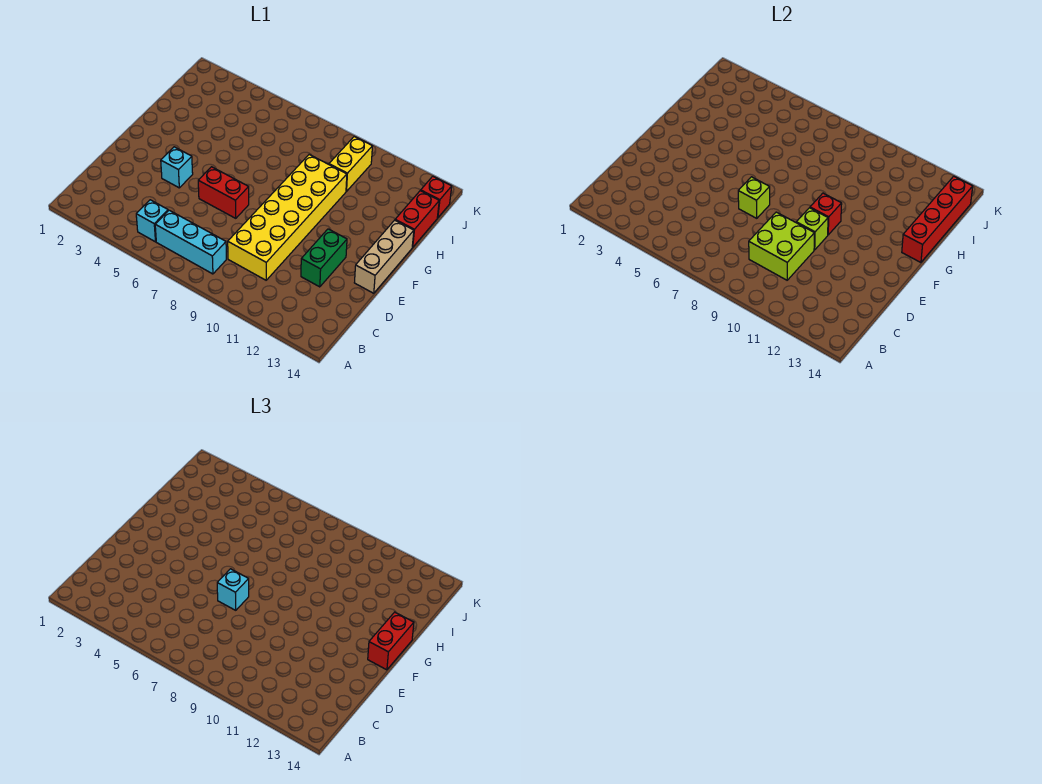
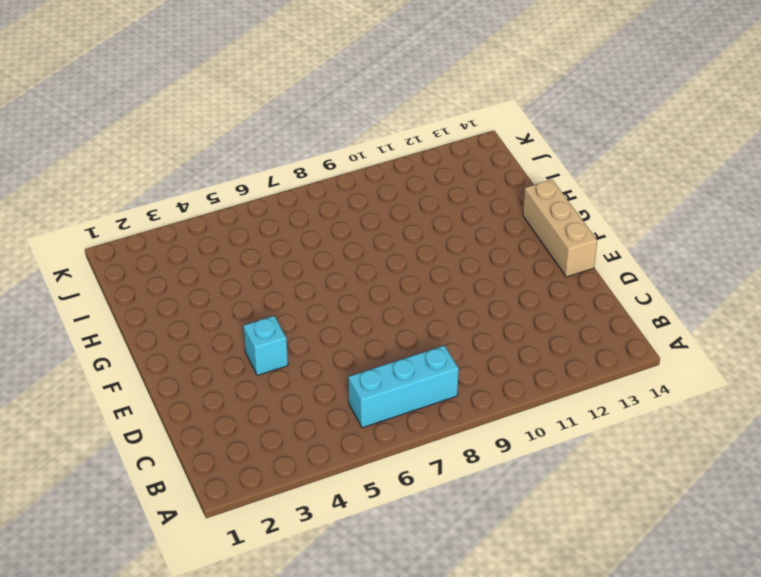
none -> cyan brick B5 level 1
none -> yellow brick C9:H10 level 1
none -> green brick D12:E12 level 1

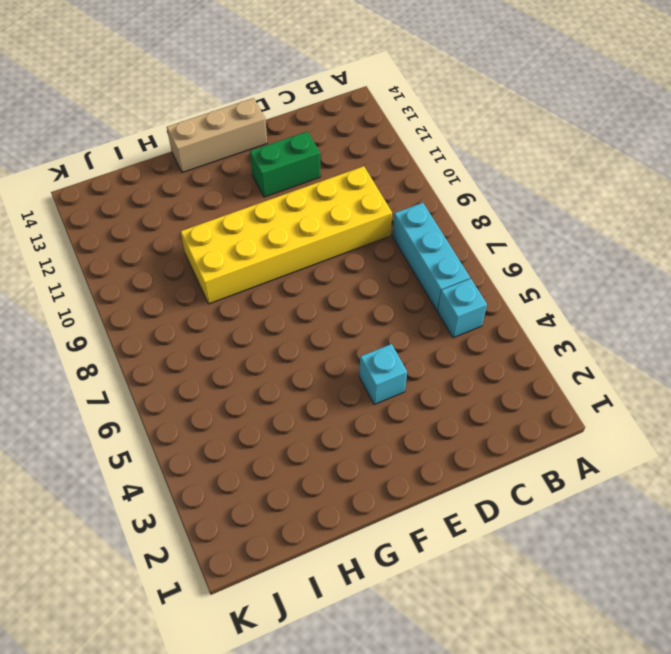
none -> red brick E6:E7 level 1
none -> red brick H14:I14 level 1
none -> yellow brick I10:J10 level 1

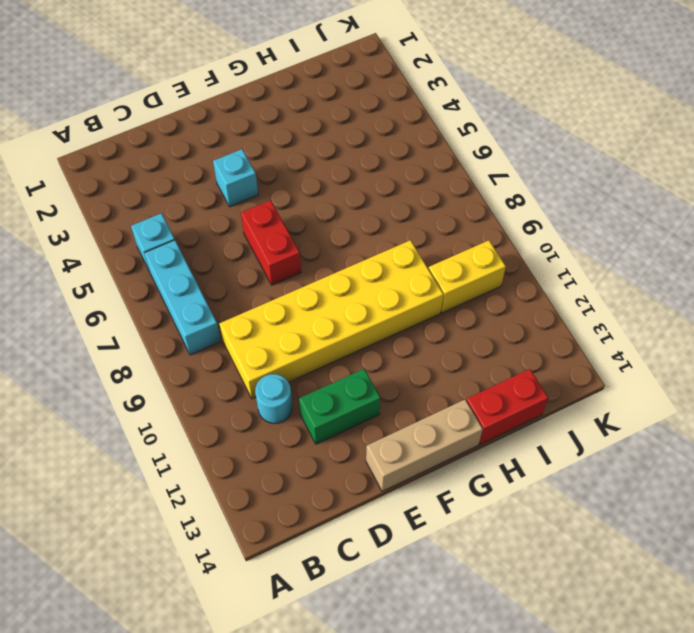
cyan round brick C11 level 1 -> none
none -> red brick J14 level 1
none -> lime brick C9:D10 level 2
none -> lime brick E7 level 2

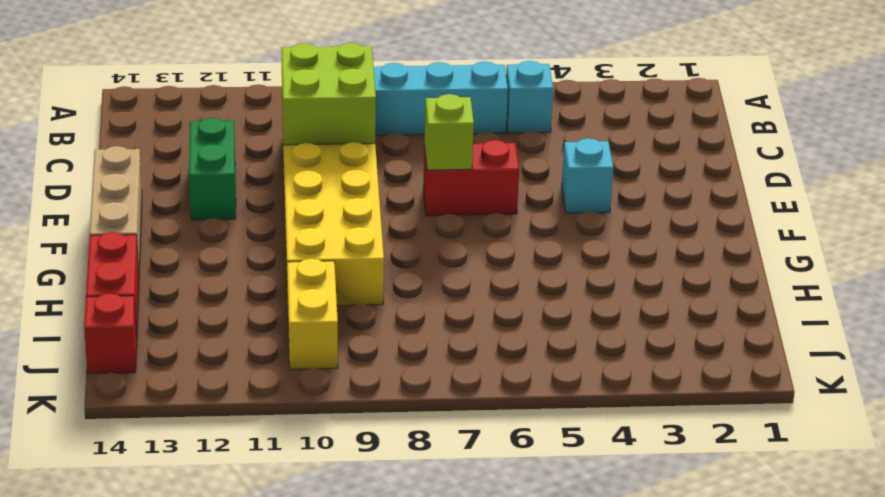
none -> lime brick E10 level 2
none -> red brick F10 level 2
none -> red brick G14:J14 level 2

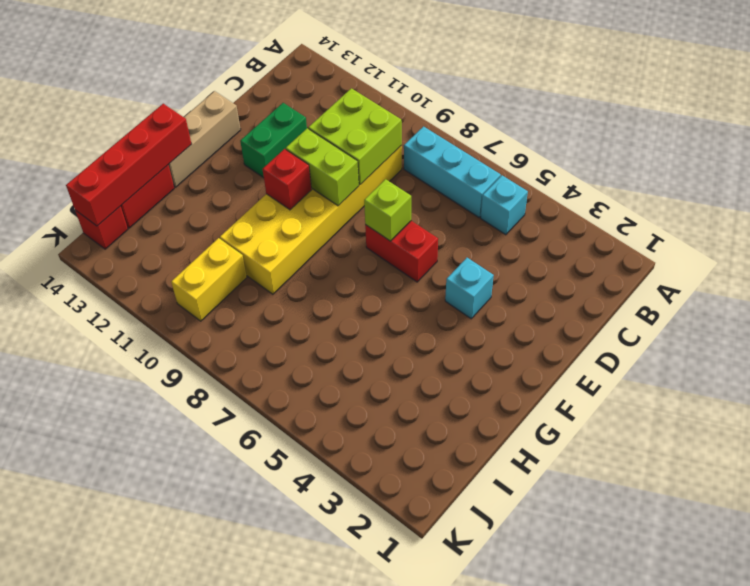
lime brick E9:E10 level 2 -> lime brick E10 level 2
none -> cyan brick E7 level 3
none -> red brick F14:G14 level 3

